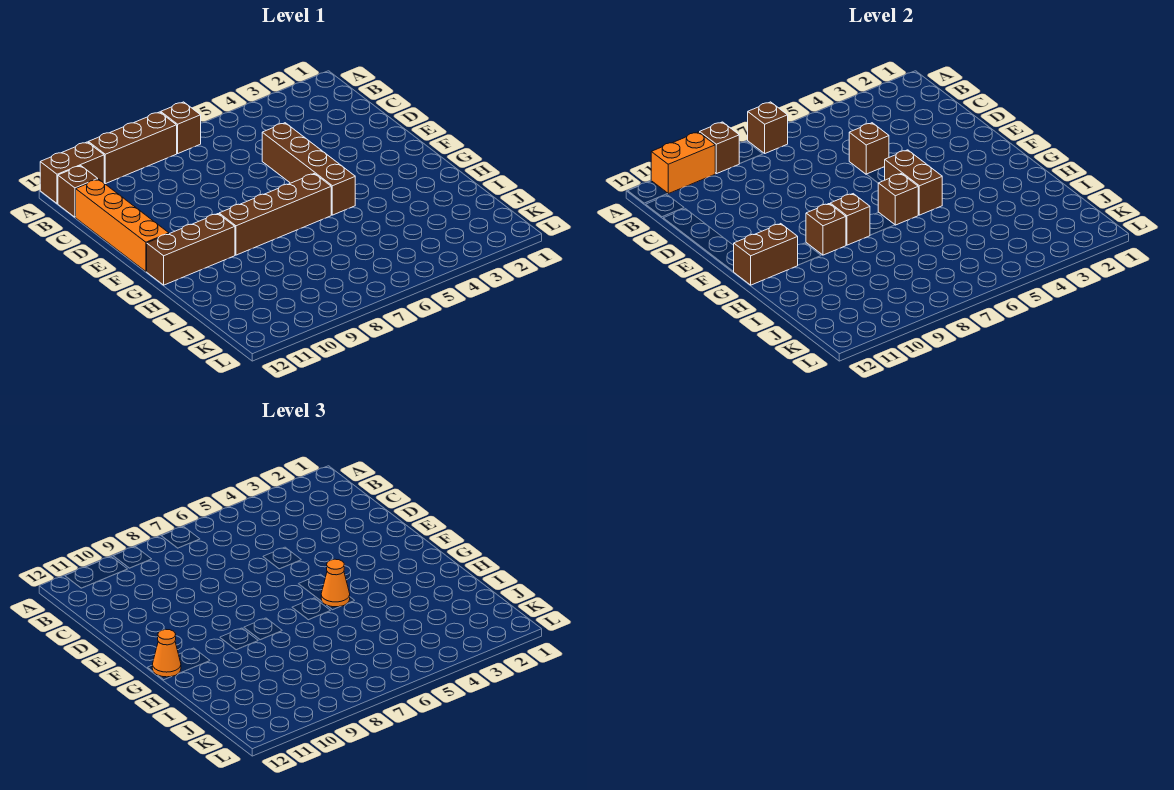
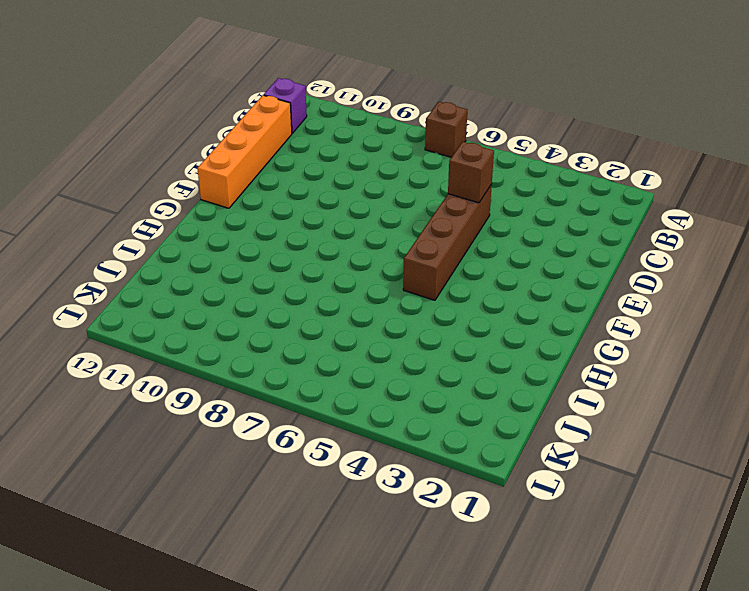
purple brick B12 level 1 -> brown brick B12 level 1
none -> brown brick A8:A10 level 1
none -> brown brick A11:A12 level 1
none -> brown brick G6:G9 level 1

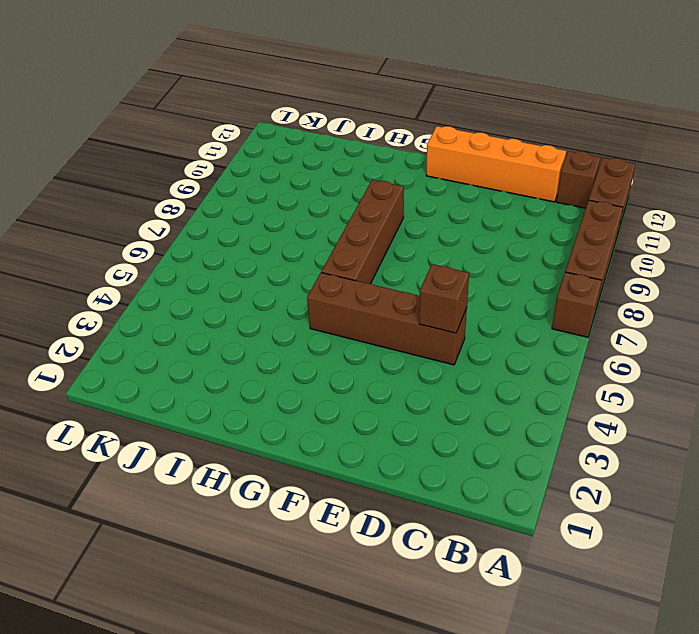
none -> brown brick G10:G12 level 1
none -> brown brick A7 level 2
none -> brown brick A9 level 2

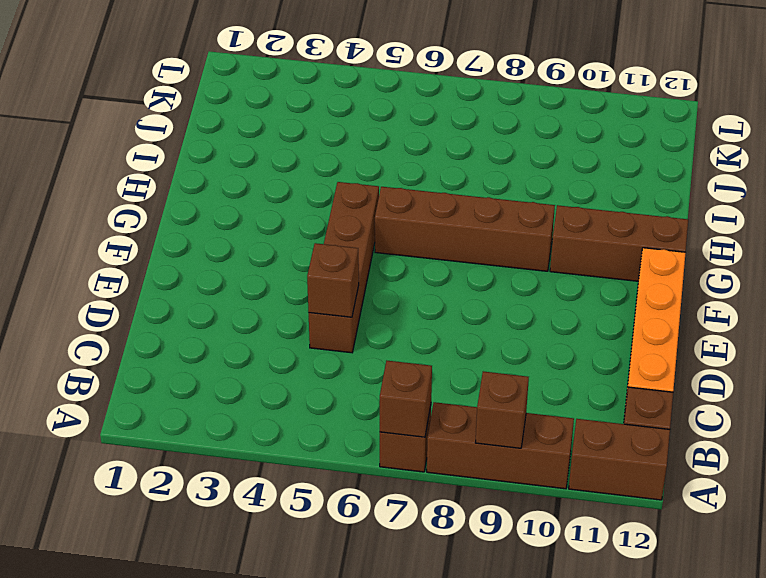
none -> orange brick A10:A11 level 2
none -> brown brick F5:G5 level 2
none -> brown brick G6 level 2

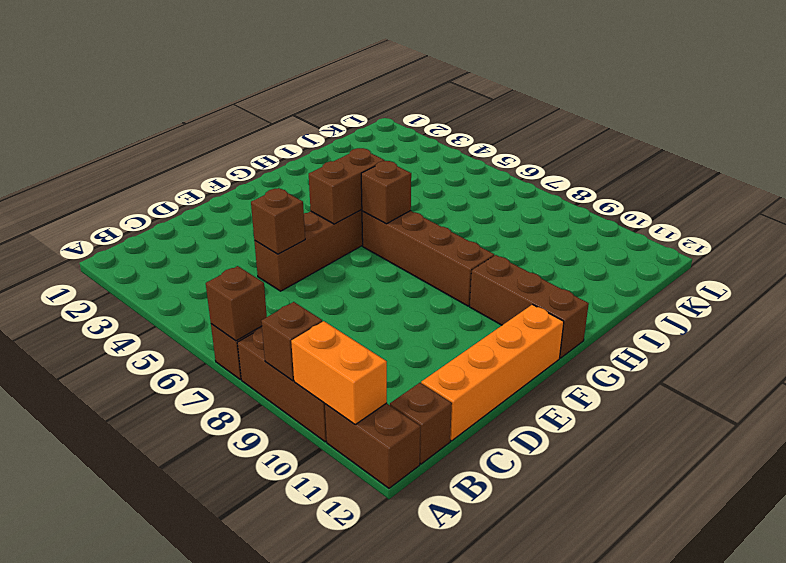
none -> brown brick G8 level 2
none -> brown brick G9 level 2
none -> brown brick G11:G12 level 2

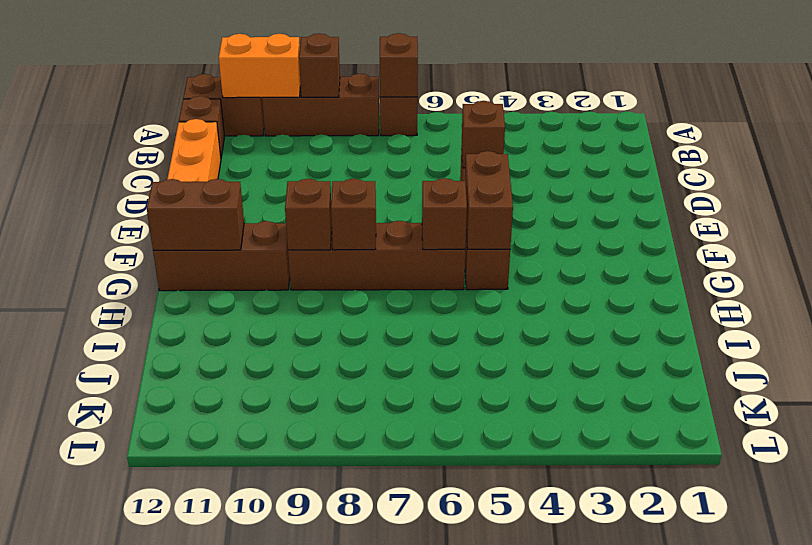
none -> orange cone G5 level 3
none -> orange cone G12 level 3

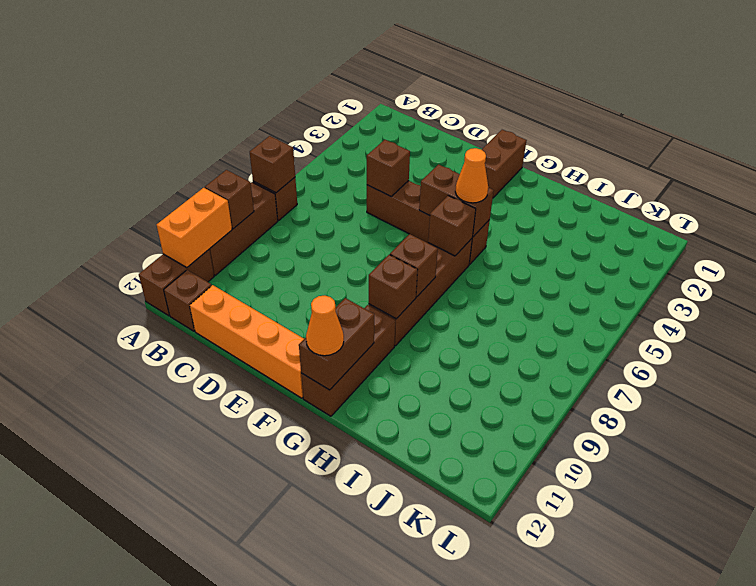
brown brick F1:F2 level 1 -> none

